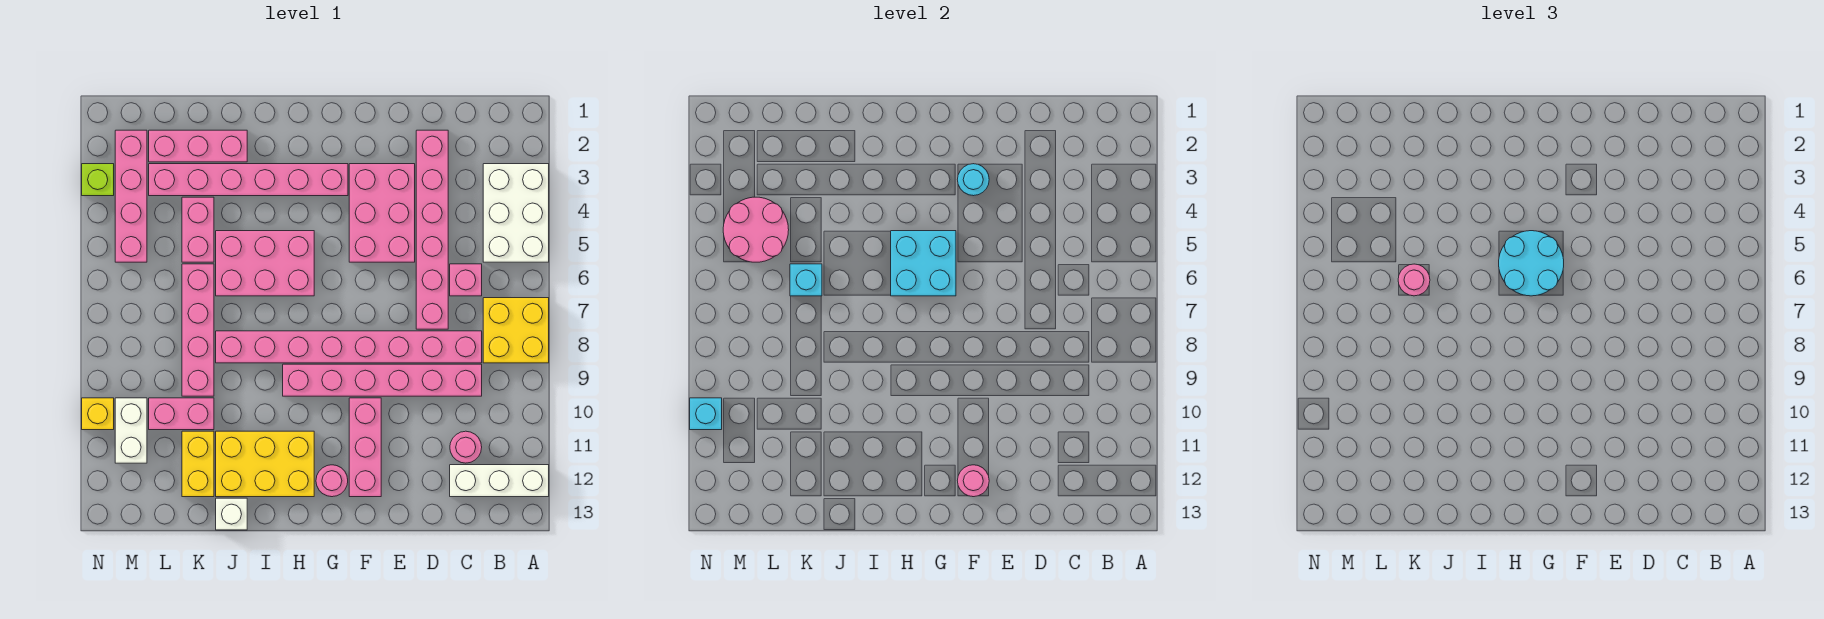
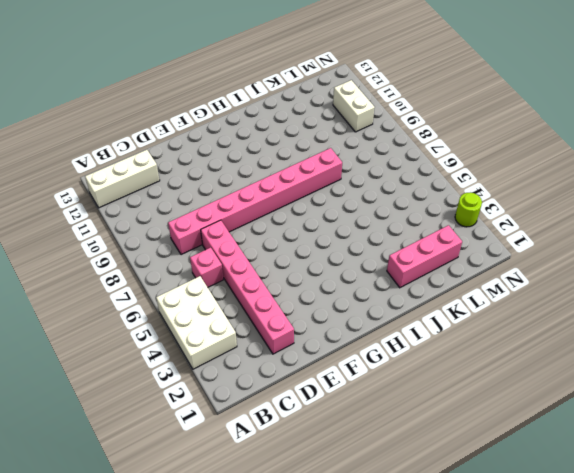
lime round brick N3 level 1 -> lime brick N3 level 1
none -> yellow brick A7:B8 level 1
none -> pink brick C9:H9 level 1
none -> pink round brick C11 level 1
none -> pink brick E3:F5 level 1

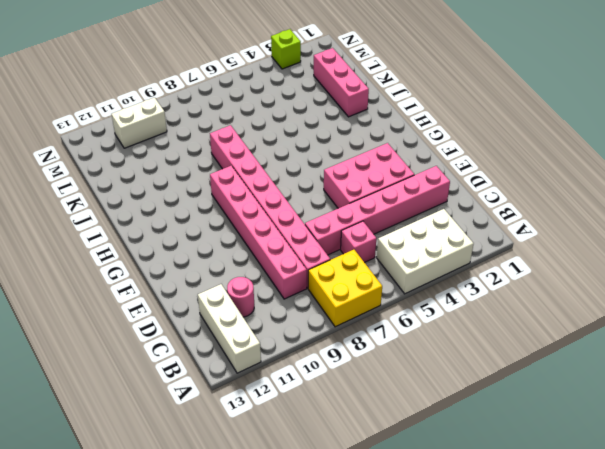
none -> pink brick F10:F12 level 1
none -> pink brick G3:L3 level 1
none -> pink round brick G12 level 1
none -> pink brick H5:J6 level 1

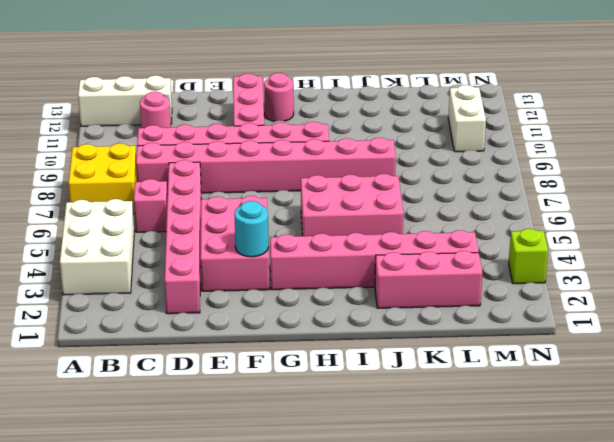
none -> yellow brick H11:J12 level 1
none -> white brick J13 level 1
none -> pink brick K4:K5 level 1
none -> pink brick K6:K9 level 1

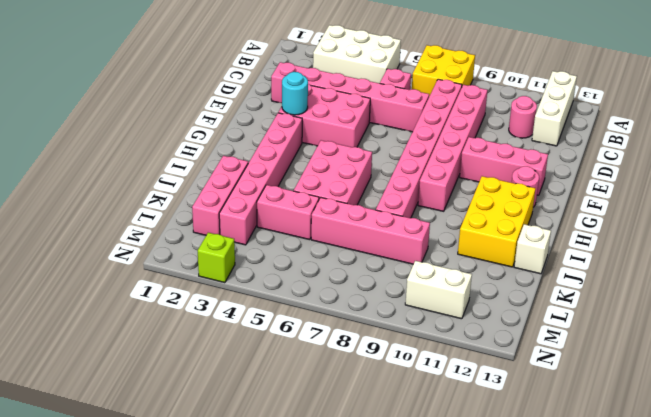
none -> pink brick K10:L10 level 1
none -> yellow brick K11:K12 level 1
none -> pink brick M2:M5 level 1
none -> yellow brick N10 level 1

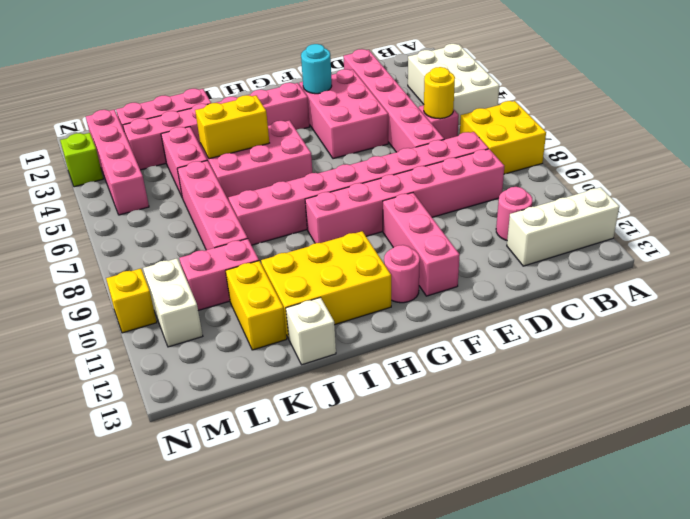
yellow round brick C6 level 2 -> none
yellow brick I5:J5 level 2 -> none
none -> pink round brick F12 level 2
none -> cyan brick G5:H6 level 2
none -> cyan brick K6 level 2
none -> pink round brick L4:M5 level 2

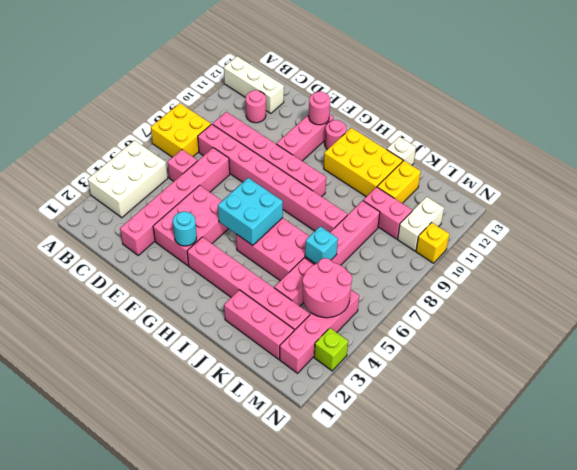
none -> cyan brick N10 level 2
none -> cyan round brick G5:H6 level 3
none -> pink round brick K6 level 3

